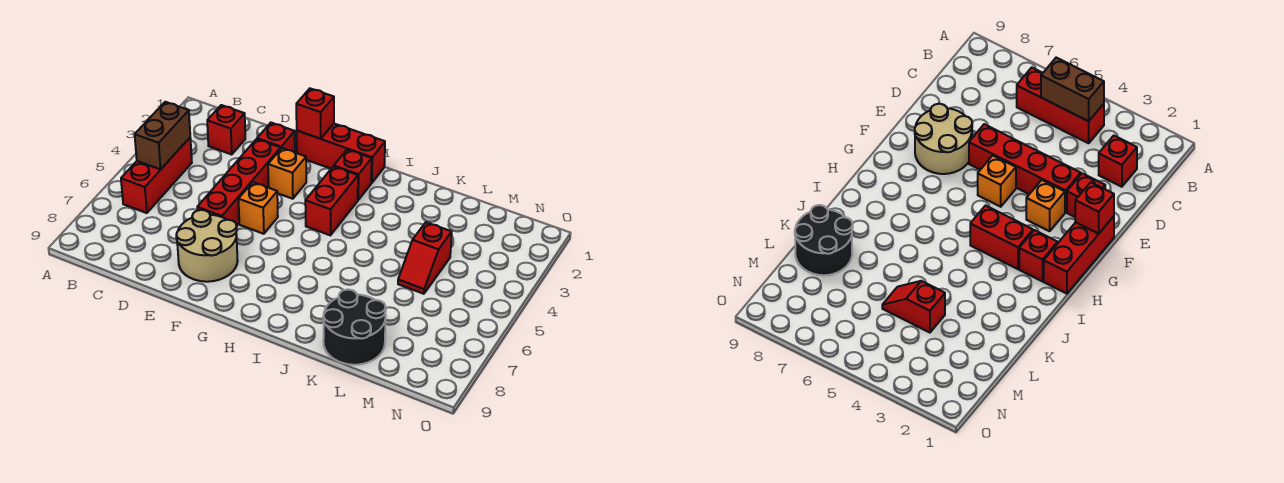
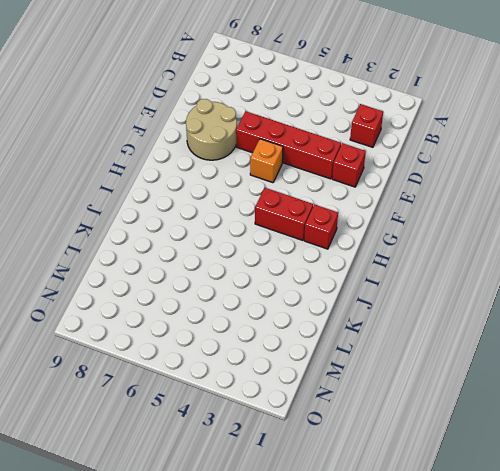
none -> red brick B4:B6 level 1
none -> red brick F1:H1 level 1
none -> orange brick F3 level 1

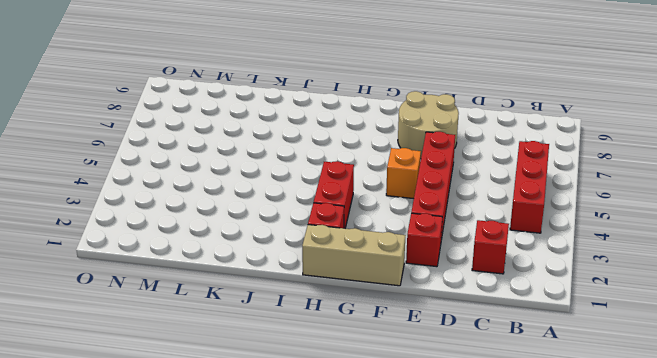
tan brick F1:H1 level 1 -> red brick F1:H1 level 1
none -> orange brick F3 level 1
none -> black round brick K8:L9 level 1
none -> red slope L4:L5 level 1 top 4

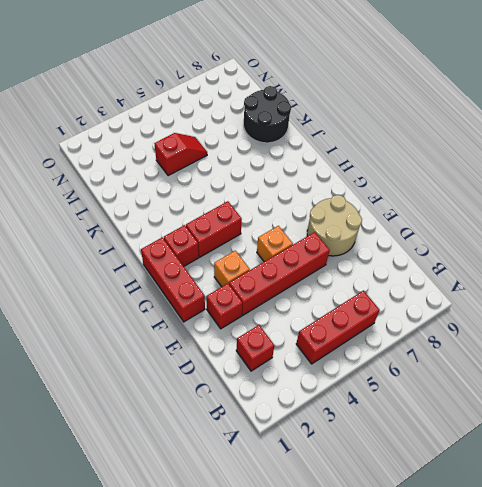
none -> brown brick B4:B5 level 2
none -> red brick F1 level 2

